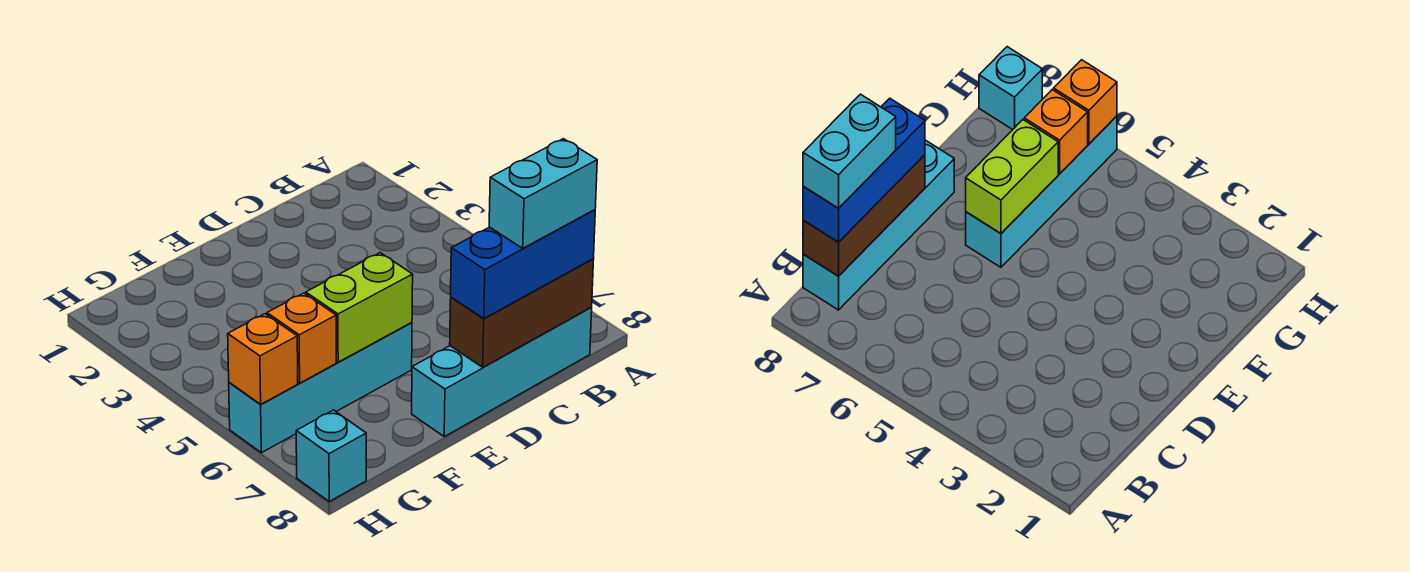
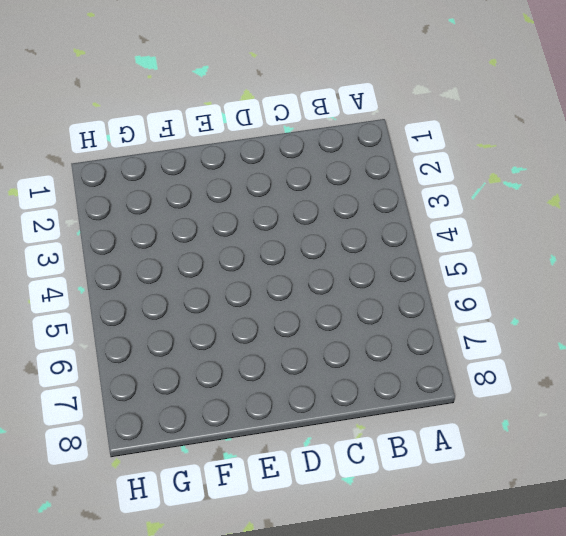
none -> cyan brick B8:E8 level 1
none -> cyan brick E6:H6 level 1

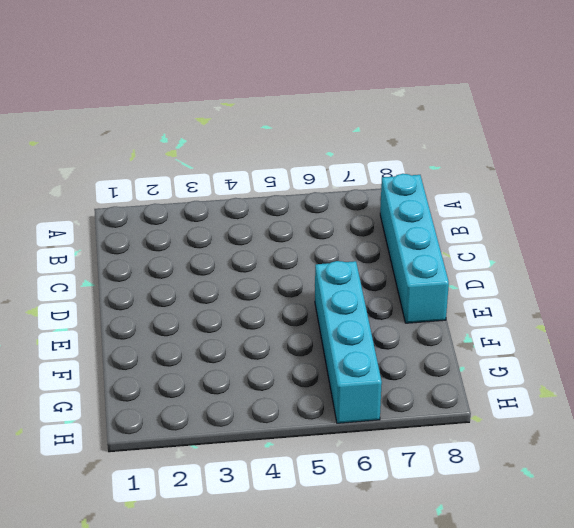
none -> cyan brick H8 level 1
none -> brown brick B8:D8 level 2

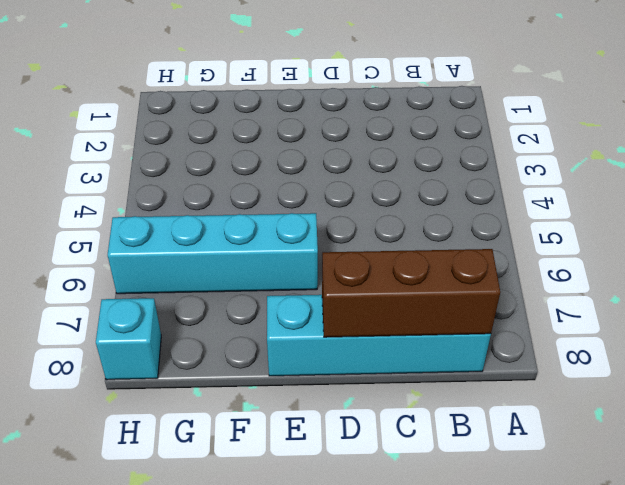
none -> lime brick E6:F6 level 2
none -> orange brick G6 level 2

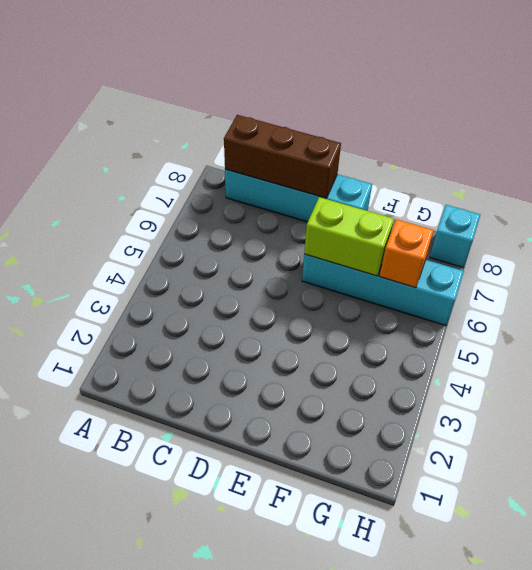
none -> orange brick H6 level 2
none -> blue brick B8:D8 level 3

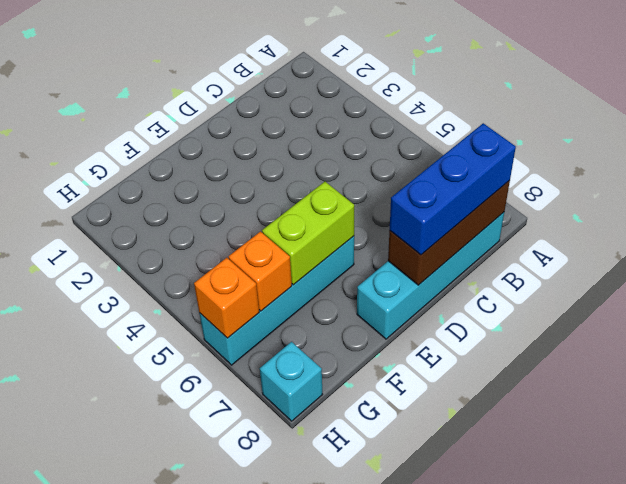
none -> cyan brick B8:C8 level 4

